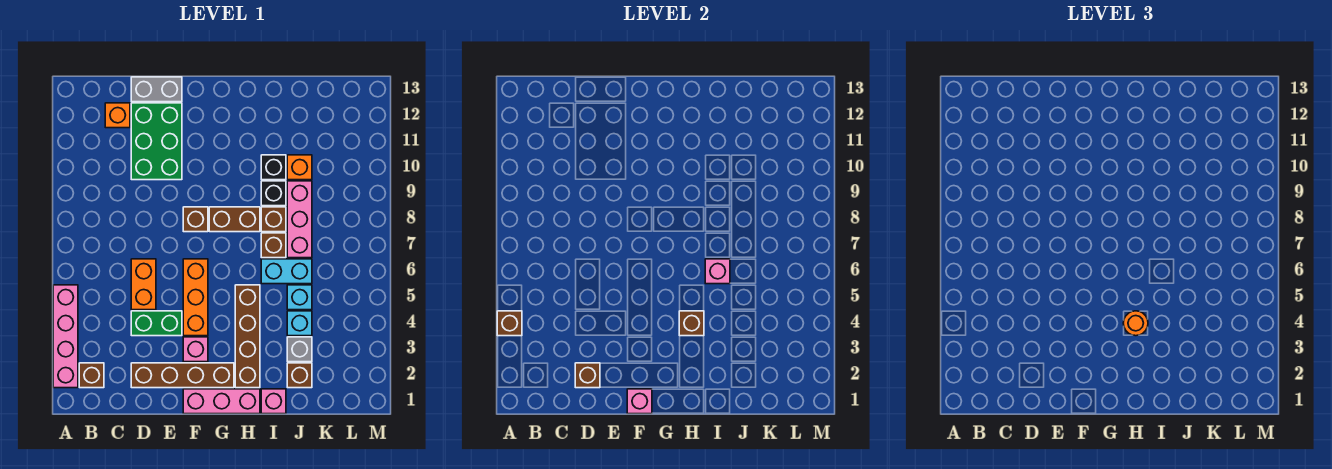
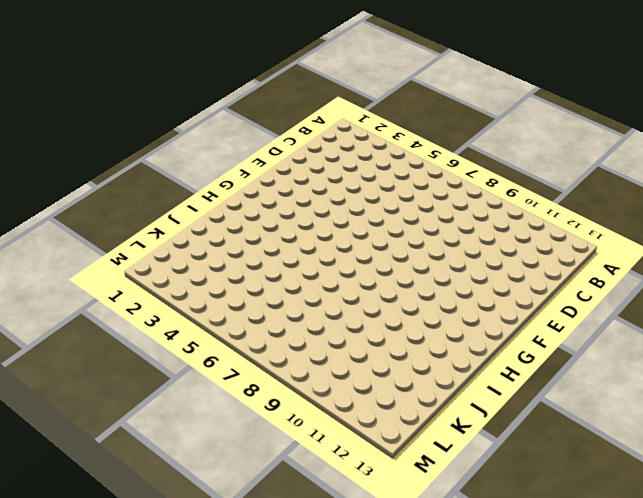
none -> pink brick A2:A5 level 1
none -> brown brick B2 level 1
none -> orange brick C12 level 1
none -> brown brick D2:G2 level 1

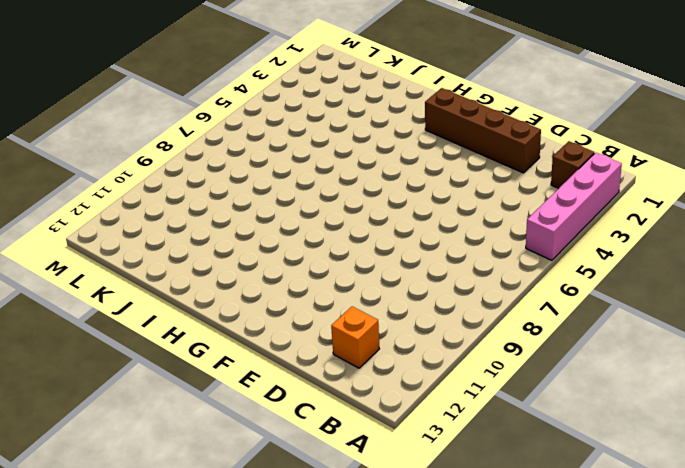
none -> green brick D4:E4 level 1
none -> orange brick D5:D6 level 1
none -> green brick D10:E12 level 1
none -> grey brick D13:E13 level 1

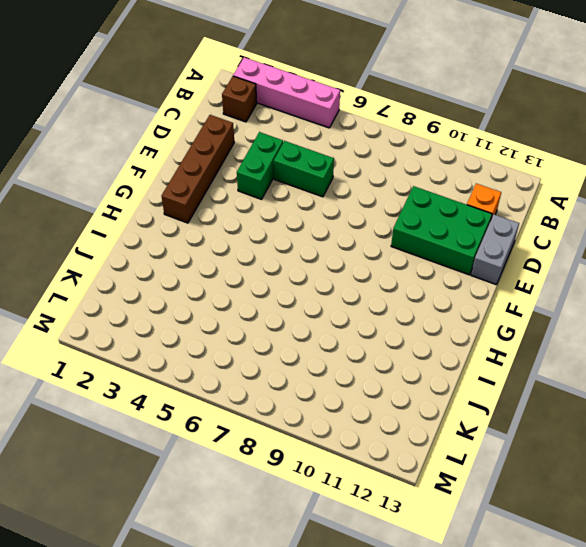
green brick D5:D6 level 1 -> orange brick D5:D6 level 1
none -> pink brick F1:H1 level 1
none -> pink brick F3 level 1
none -> orange brick F4:F6 level 1
none -> brown brick F8 level 1

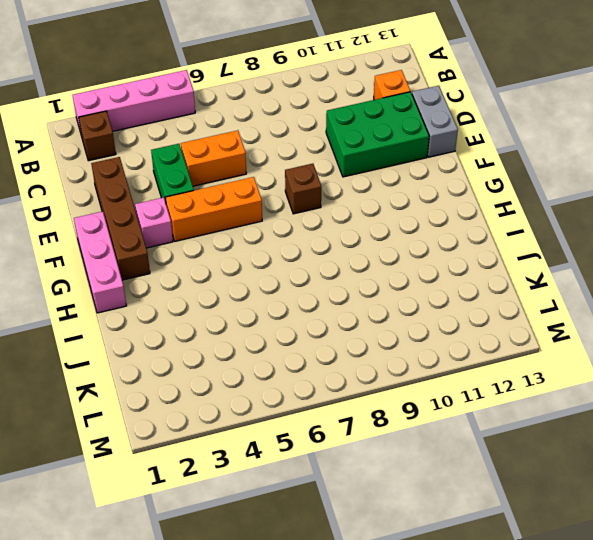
none -> brown brick G8:H8 level 1
none -> brown brick H2:H5 level 1
none -> pink brick I1 level 1
none -> cyan brick I6:J6 level 1

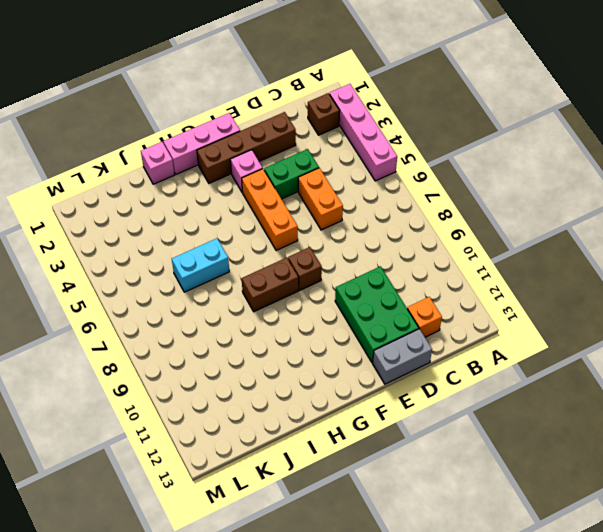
none -> brown brick H2:H5 level 1
none -> brown brick I7 level 1
none -> brown brick I8 level 1
none -> black brick I9 level 1

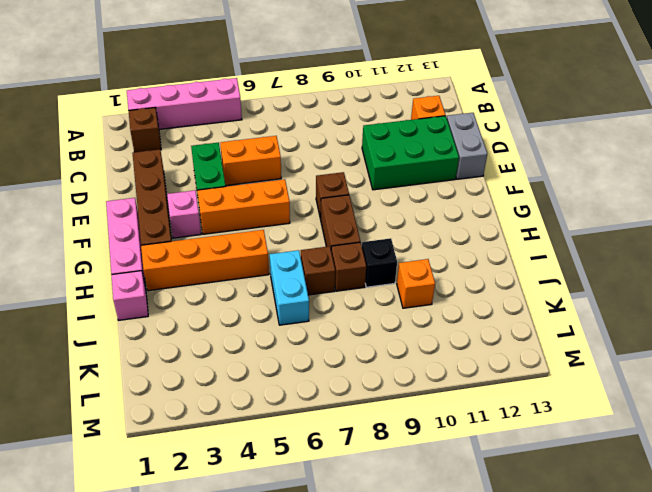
orange brick H2:H5 level 1 -> brown brick H2:H5 level 1
none -> black brick I10 level 1
none -> brown brick J2 level 1
none -> grey brick J3 level 1
none -> cyan brick J4 level 1

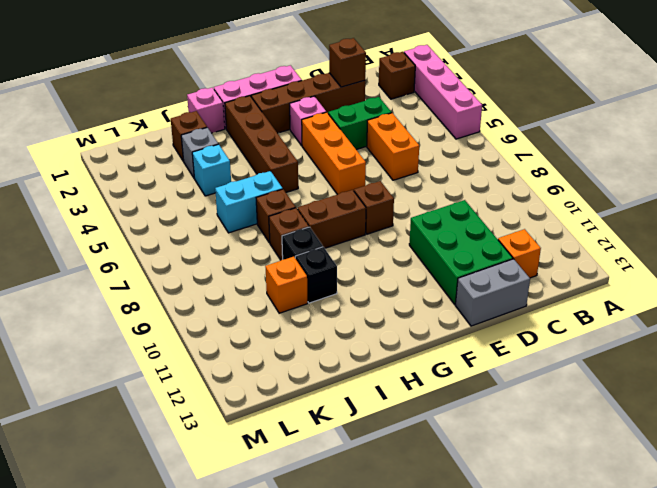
none -> cyan brick J5 level 1
none -> pink brick J7:J9 level 1
none -> brown brick A4 level 2
none -> pink brick F1 level 2

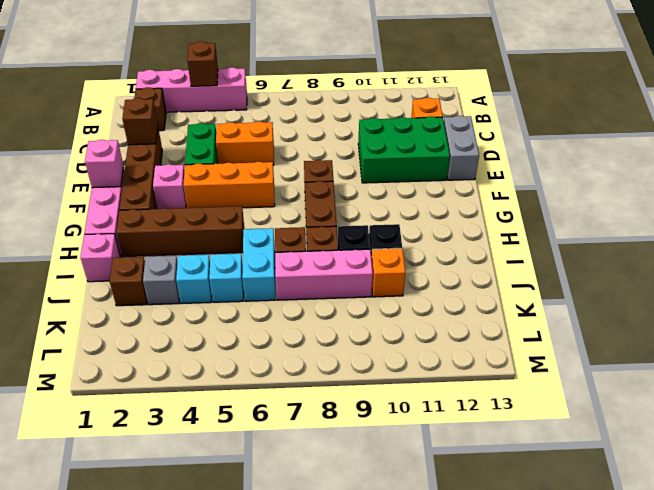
none -> brown brick H4 level 2
none -> pink brick I6 level 2
none -> orange round brick H4 level 3

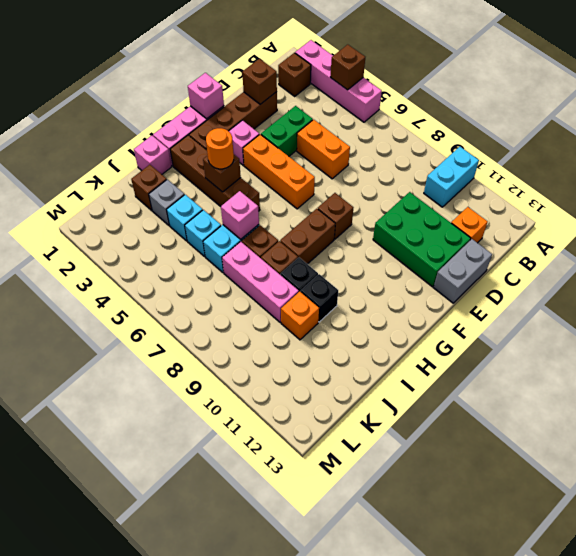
cyan brick A10:B10 level 1 -> none

